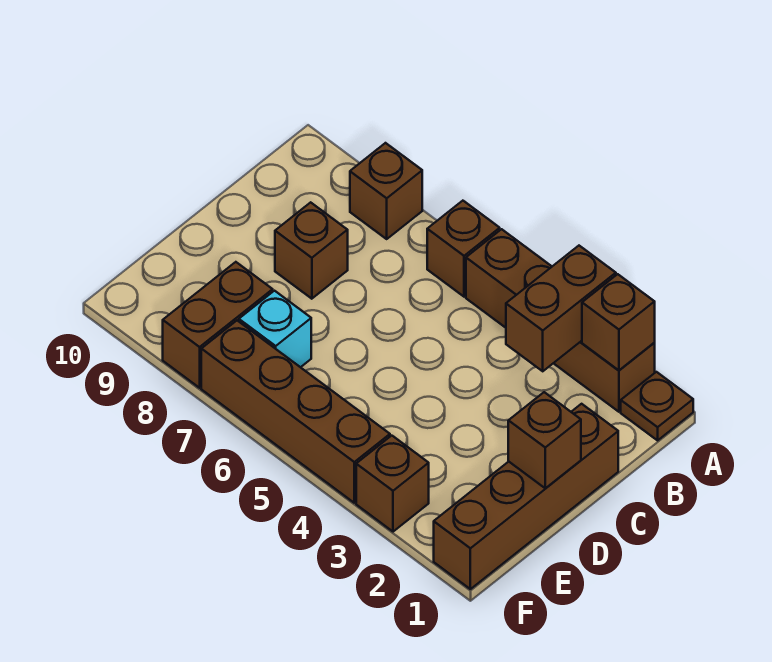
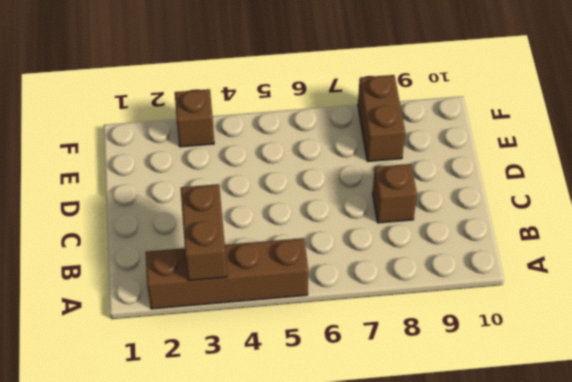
none -> brown plate A1 level 1
none -> brown brick A6 level 1
none -> brown brick A8 level 1

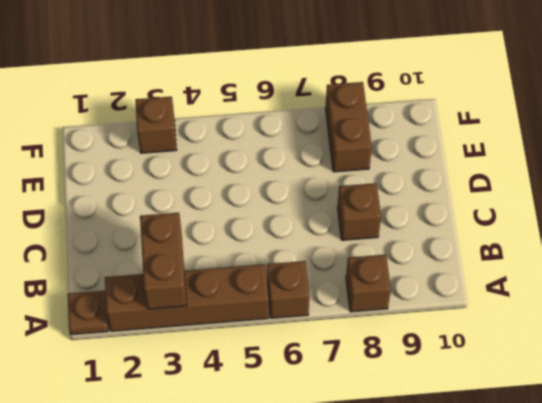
none -> brown brick C1:F1 level 1
none -> cyan brick E7 level 1
none -> brown brick F4:F7 level 1

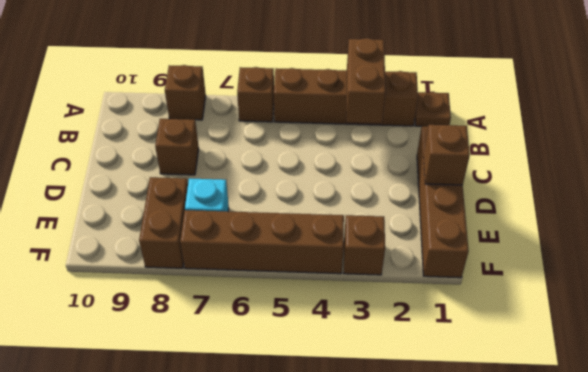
none -> brown brick A2 level 2

